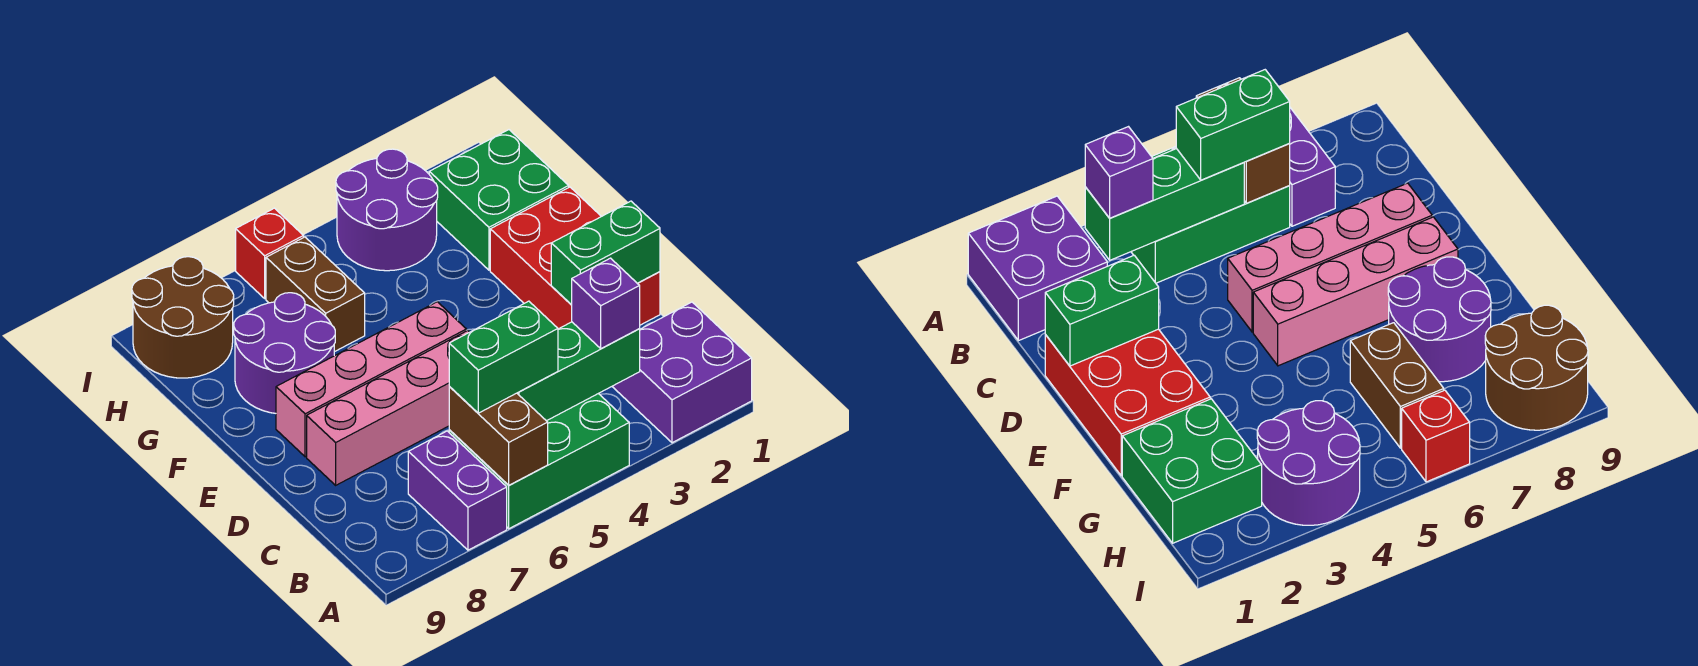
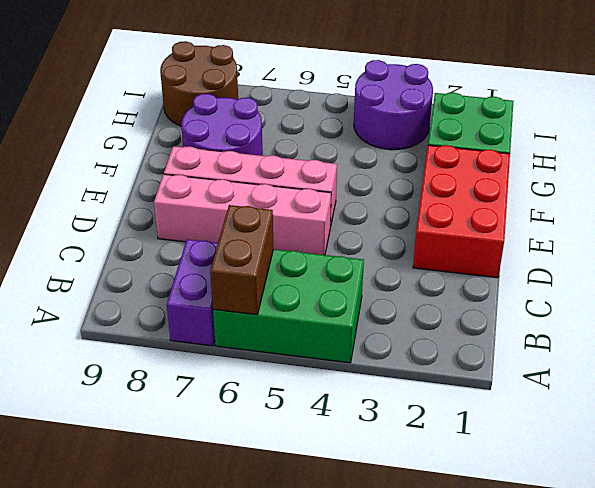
none -> purple brick A1:B2 level 1
none -> brown brick G6:H6 level 1
none -> red brick I6 level 1

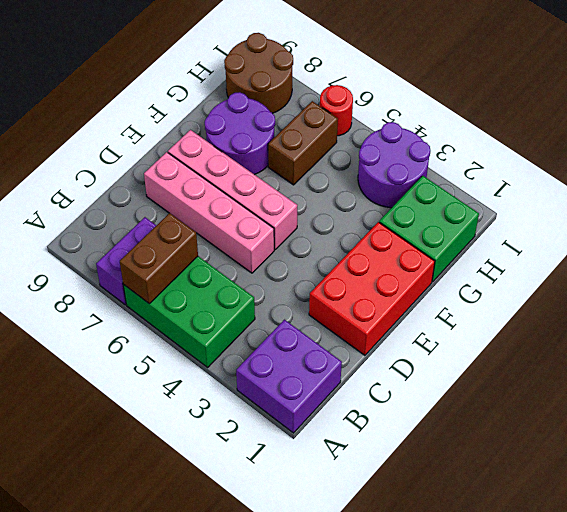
red round brick I6 level 1 -> red brick I6 level 1
none -> green brick B3:B5 level 2
none -> green brick D1:D2 level 2
none -> purple brick B3 level 3

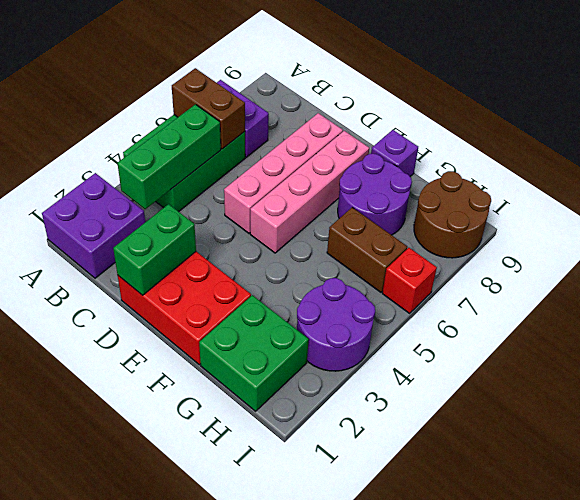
purple brick F9 level 1 -> purple brick B3 level 3
none -> green brick B5:B6 level 3

